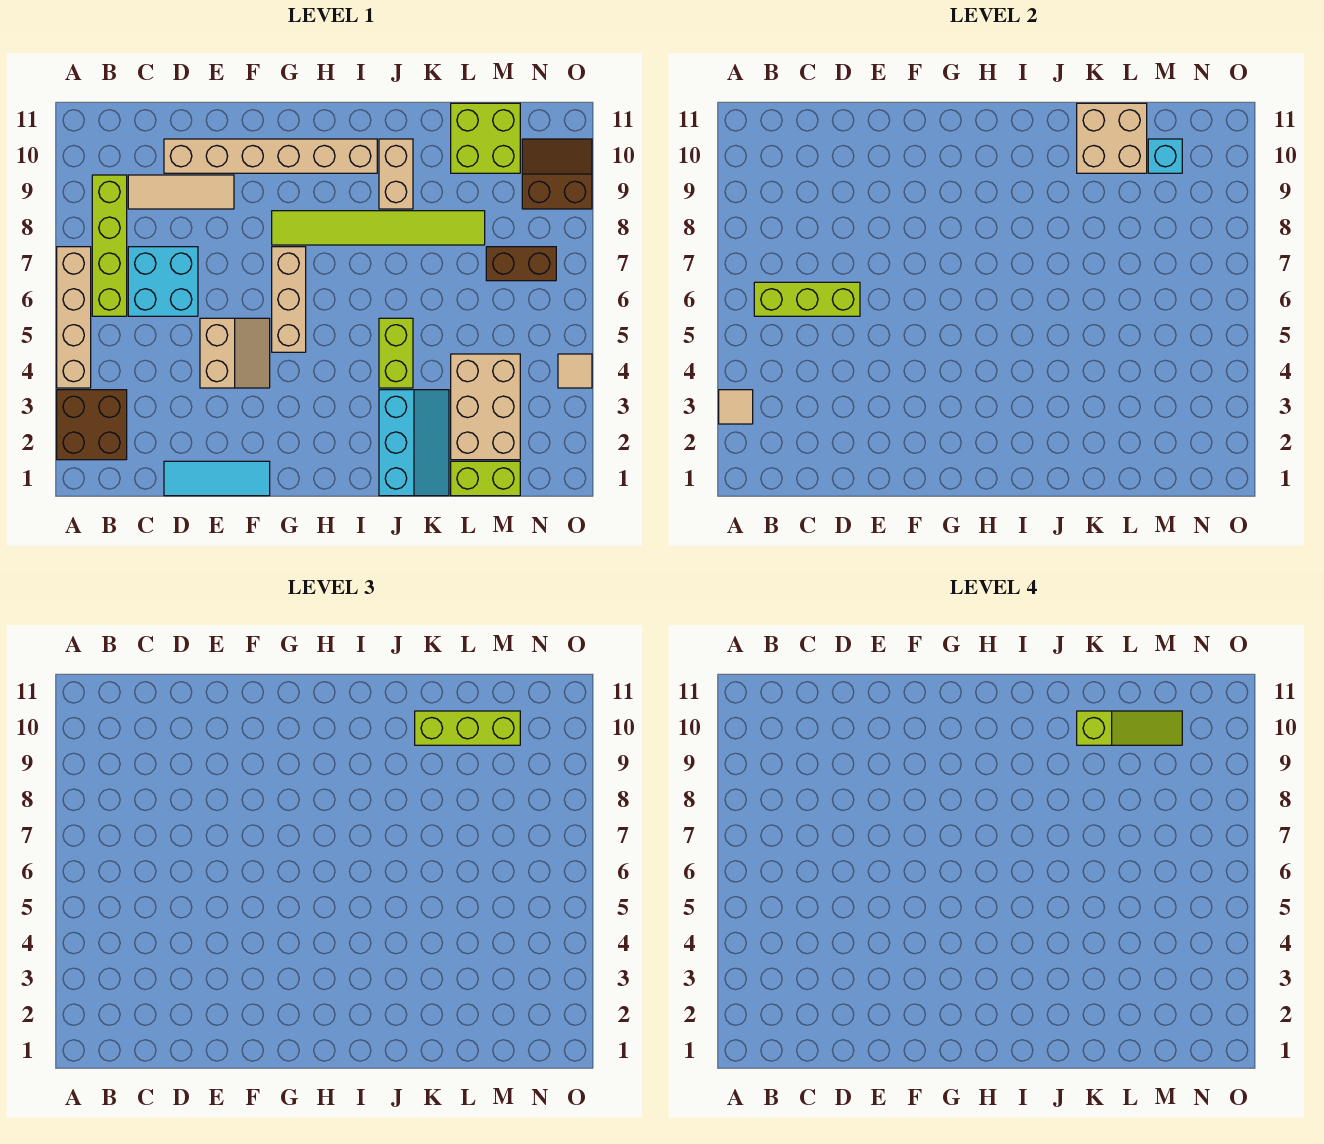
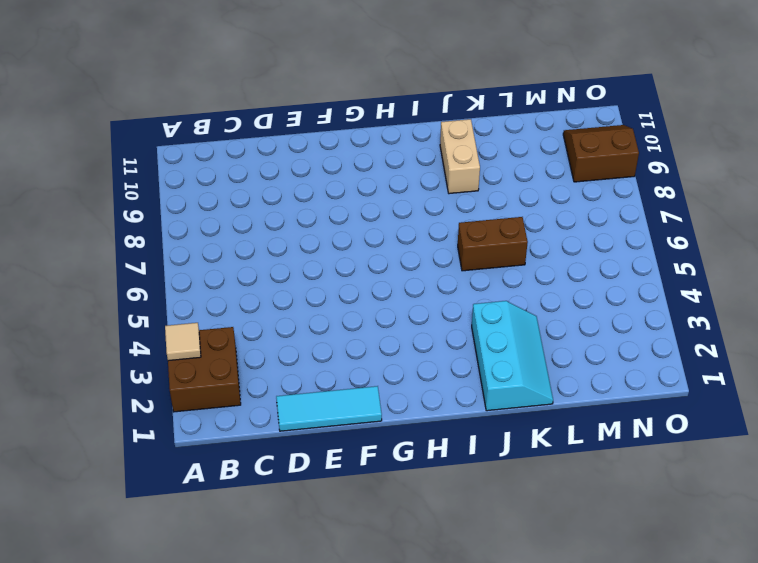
brown brick J6:K6 level 1 -> brown brick M7:N7 level 1
none -> tan brick A4:A7 level 1
none -> lime brick B6:B9 level 1
none -> cyan brick C6:D7 level 1

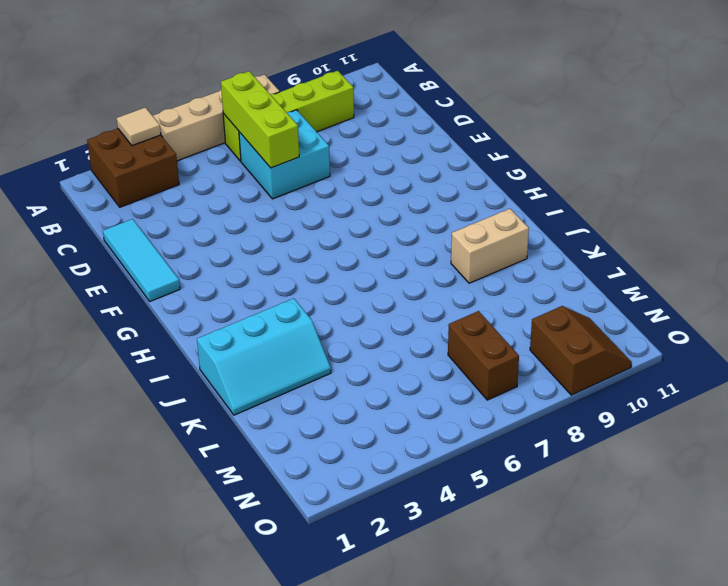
none -> tan tile C9:E9 level 1
none -> tan brick D10:I10 level 1
none -> tan slope E4:F5 level 1 top E

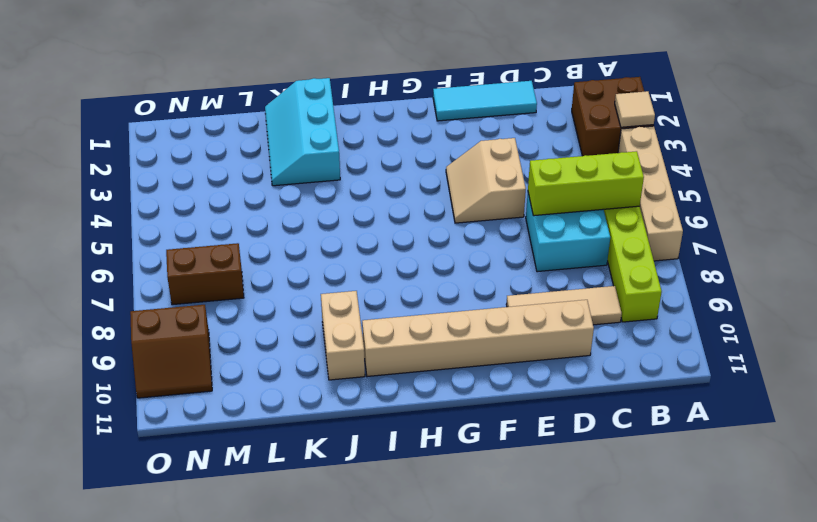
none -> tan brick G5:G7 level 1
none -> lime tile G8:L8 level 1
none -> lime brick J4:J5 level 1

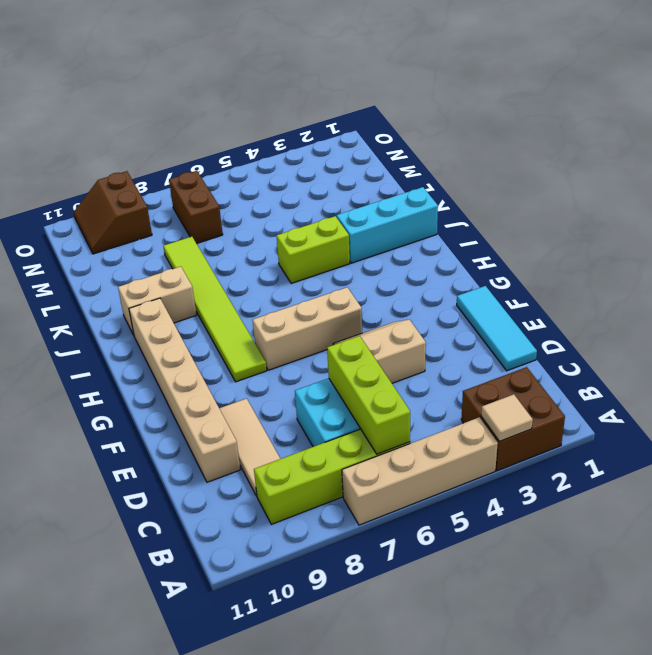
none -> lime brick L1:M1 level 1
none -> tan brick L2:M4 level 1
none -> lime brick L10:M11 level 1

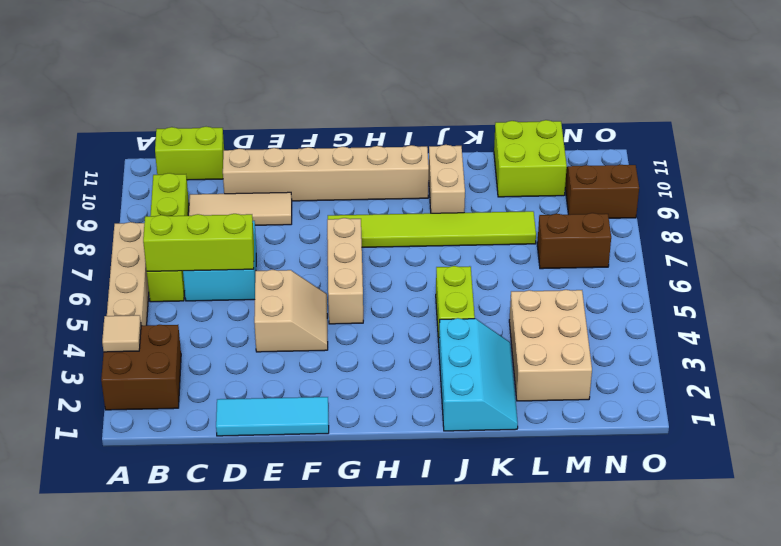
lime brick B11:C11 level 1 -> lime brick L1:M1 level 1
none -> tan tile O4 level 1
none -> tan brick K10:L11 level 2
none -> cyan brick M10 level 2

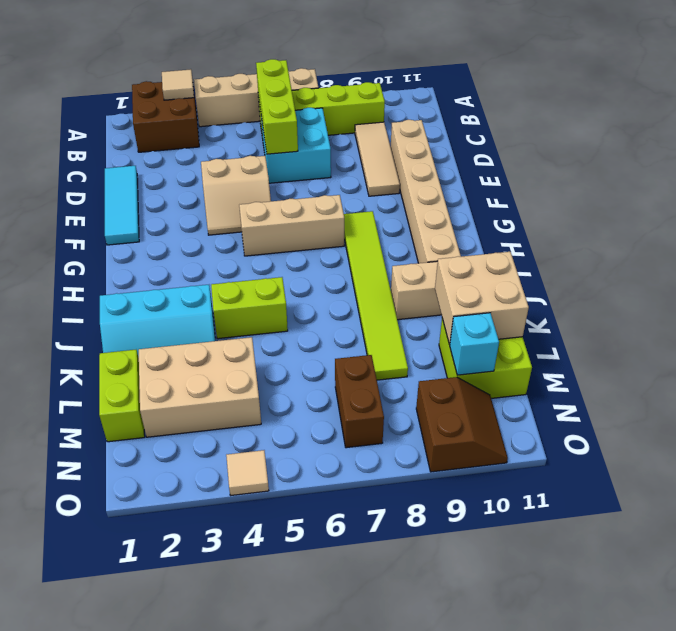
none -> lime brick K10:M10 level 3
none -> lime slope K10:M10 level 4 top K

